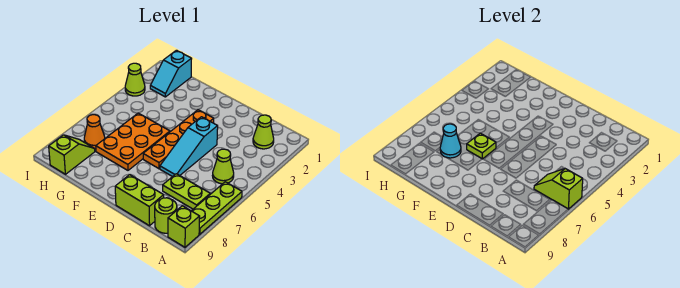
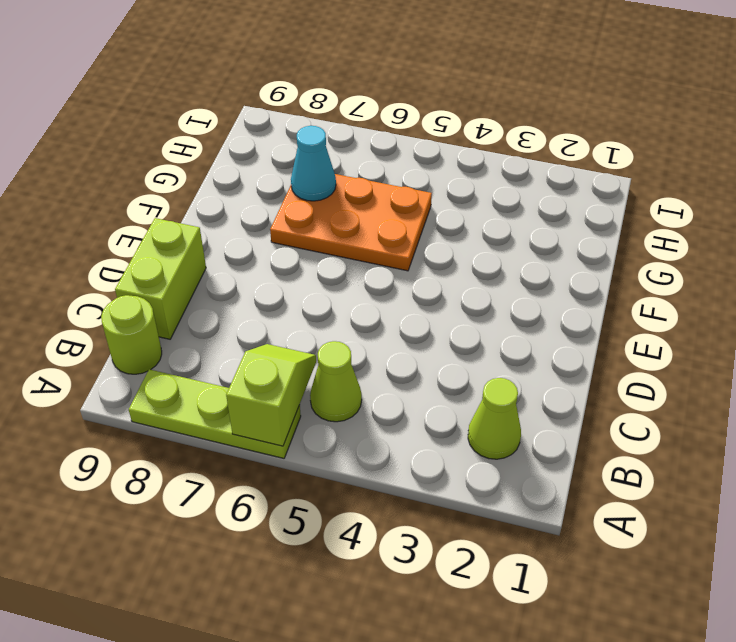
none -> lime brick A9 level 1
none -> lime plate B7:C7 level 1
none -> cyan slope D4:D6 level 1 top 4

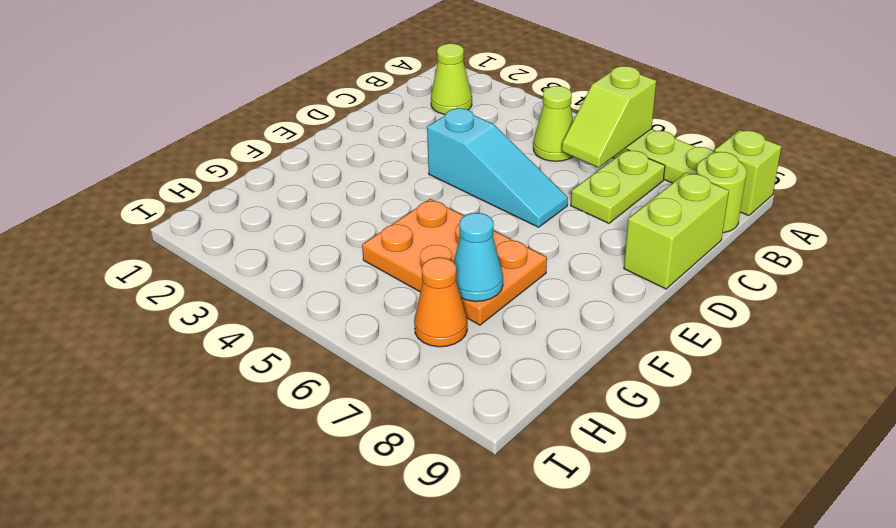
none -> orange plate E3:E6 level 1
none -> cyan slope H1:H2 level 1 top 1
none -> lime slope H8:H9 level 1 top 9

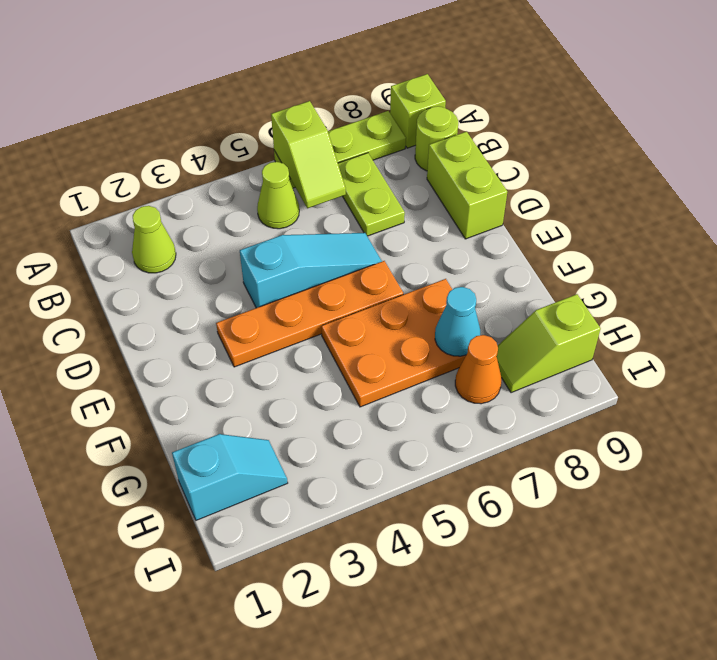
none -> lime cone I3 level 1
none -> lime plate F6 level 2

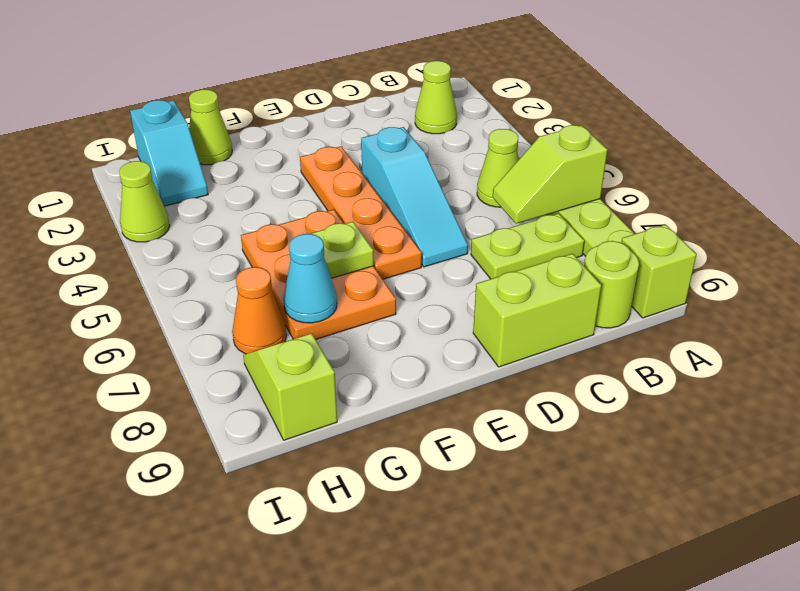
lime cone G1 level 1 -> none

